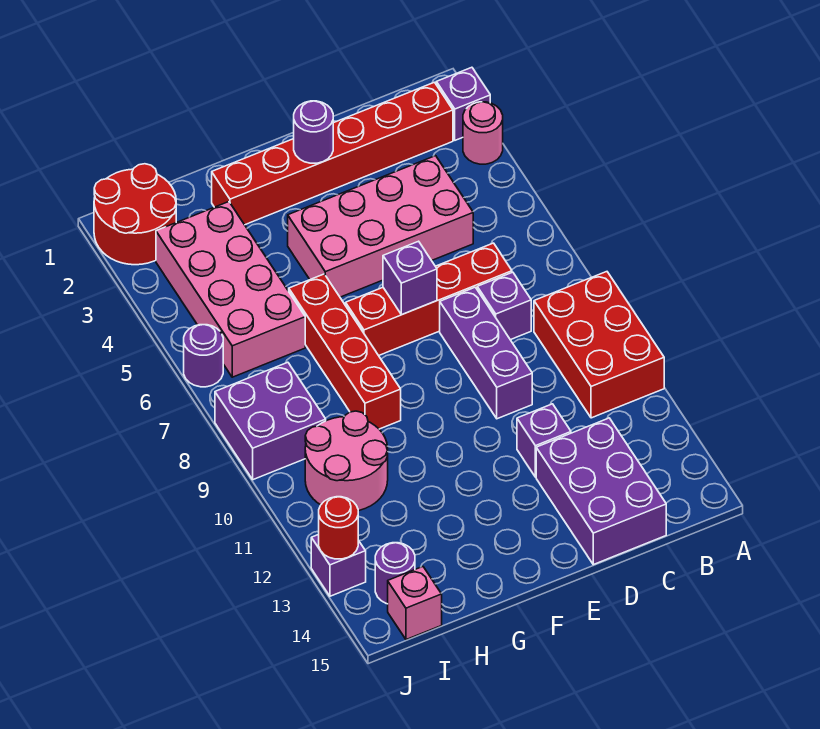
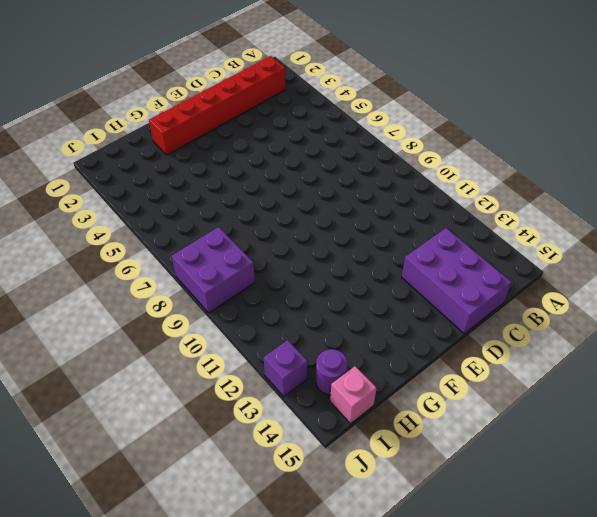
none -> purple brick A2 level 1
none -> pink round brick A3 level 1
none -> red brick A9:B11 level 1

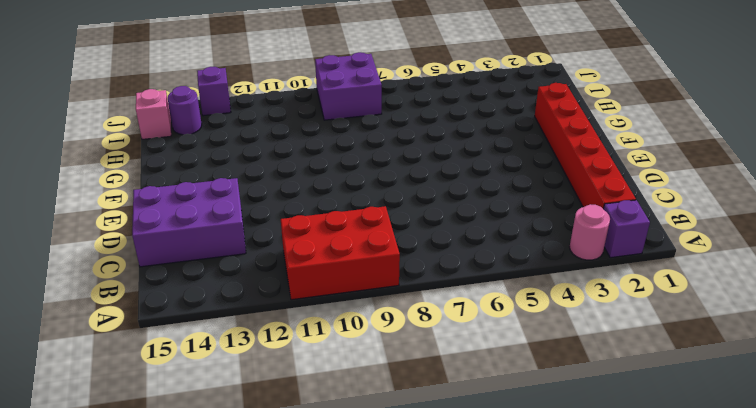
none -> pink brick C4:F5 level 1
none -> red brick C7:F7 level 1
none -> purple brick C8 level 1

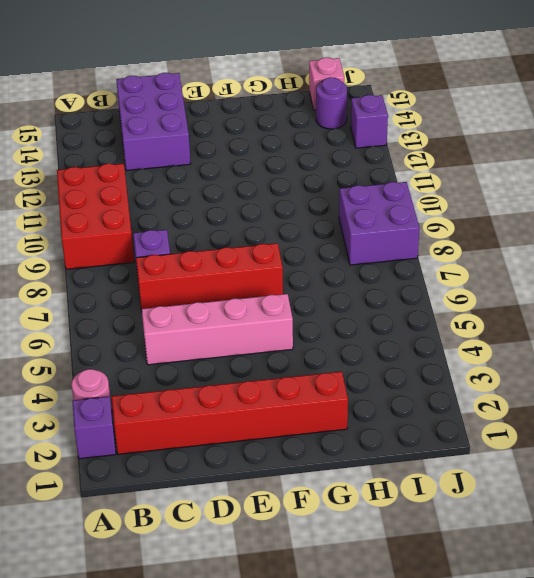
pink brick C5:F5 level 1 -> pink brick C4:F5 level 1
none -> purple brick D8:D10 level 1
none -> purple brick D12 level 1
none -> red brick G6:G9 level 1

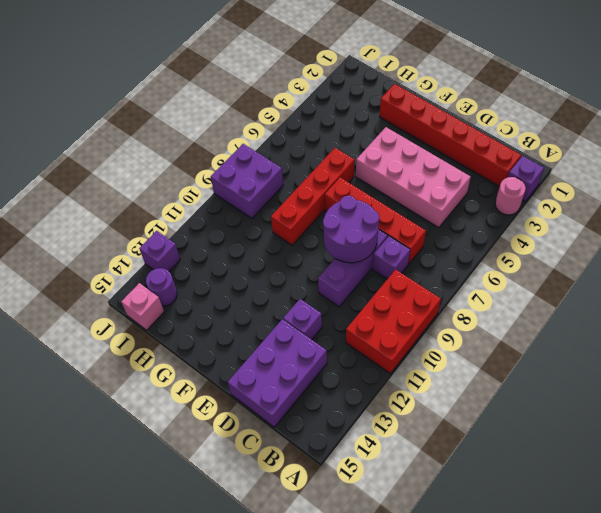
purple round brick D8:E9 level 2 -> none
none -> pink brick H3:I6 level 1
none -> pink round brick H10:I11 level 1
none -> red round brick I1:J2 level 1

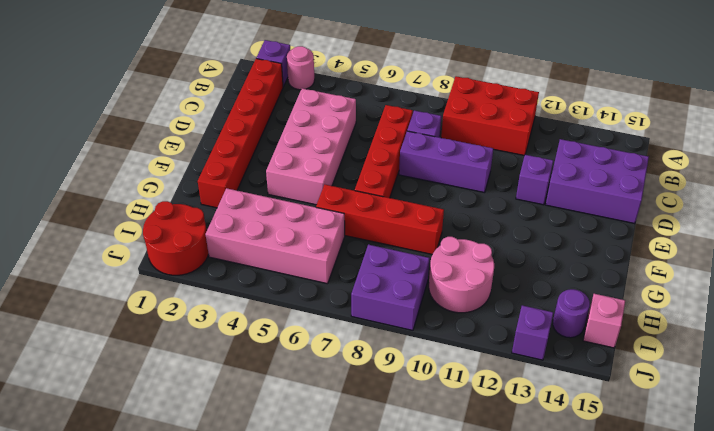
none -> purple round brick J6 level 1
none -> purple round brick E2 level 2
none -> purple brick E7 level 2

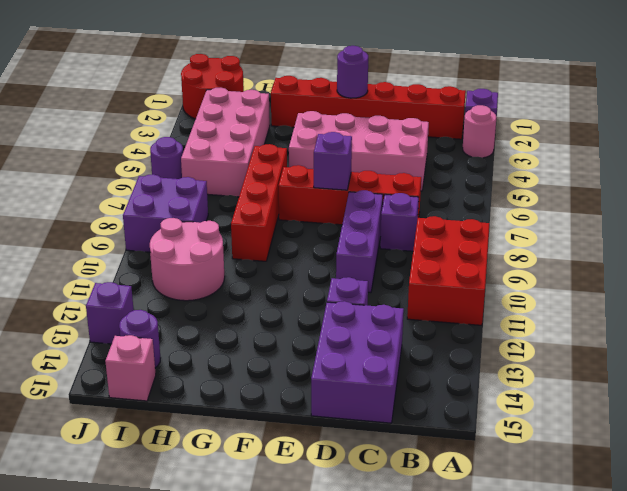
none -> red round brick J13 level 2

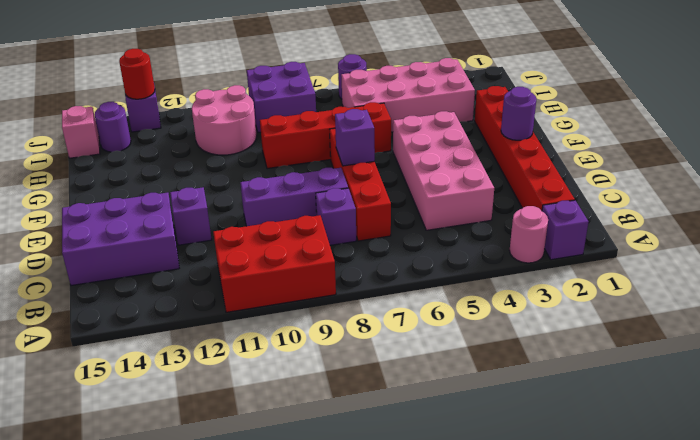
none -> red round brick I1:J2 level 1

